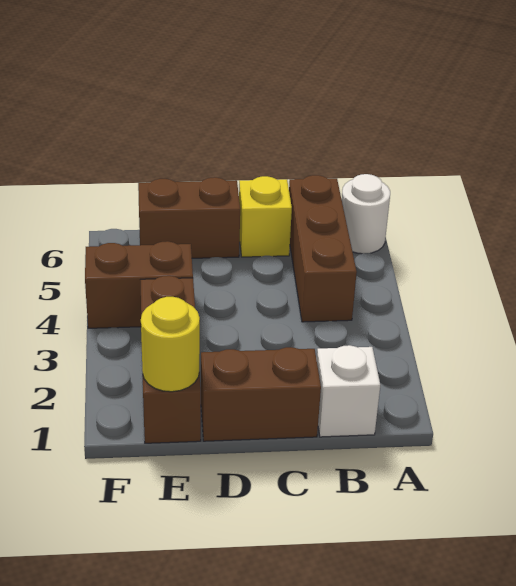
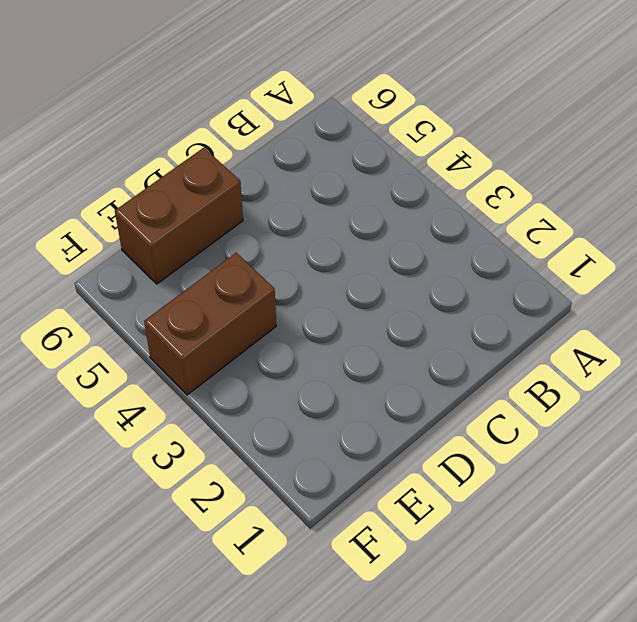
none -> white round brick A6 level 1
none -> white brick B1 level 1

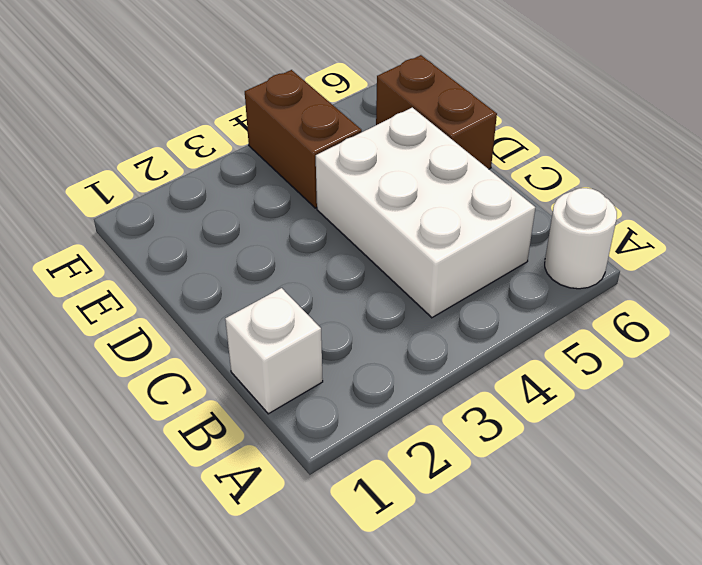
white brick B4:D5 level 1 -> brown brick B4:B6 level 1
none -> brown brick C1:D1 level 1
none -> yellow brick C6 level 1

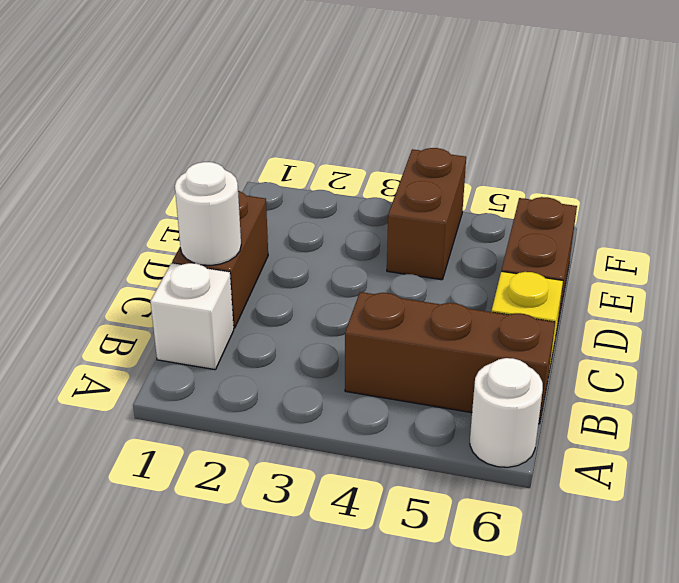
white round brick C1 level 2 -> none
none -> brown brick E1:E3 level 1
none -> yellow round brick E1 level 2

